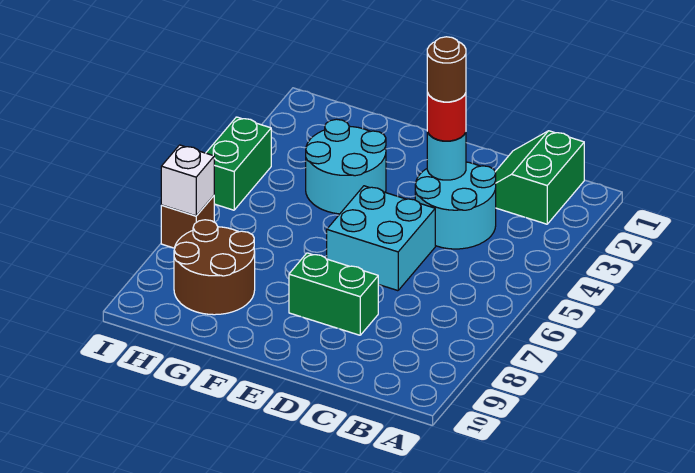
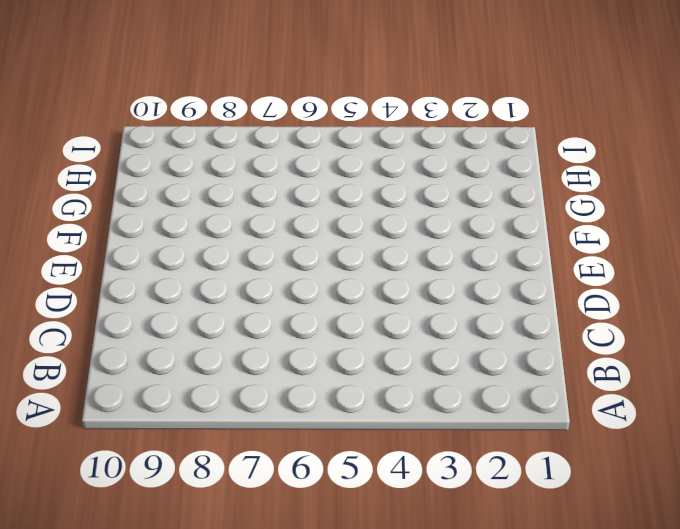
none -> green slope B1:C2 level 1 top B
none -> cyan round brick C3:D4 level 1
none -> cyan brick D5:E6 level 1

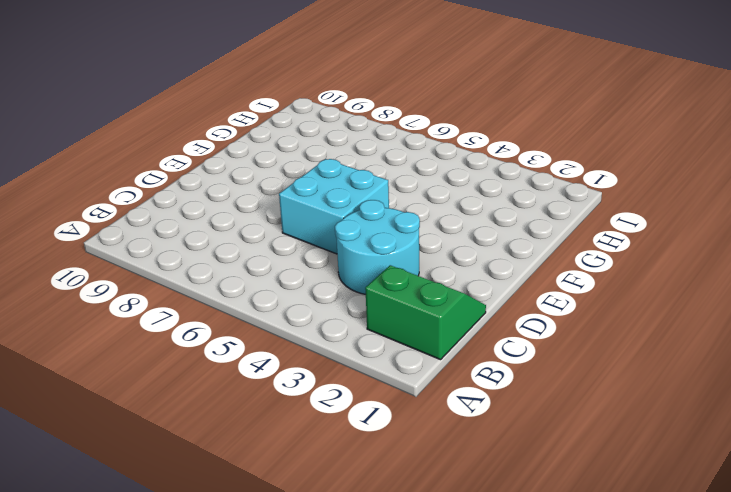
none -> green brick D8:E8 level 1
none -> cyan round brick F3:G4 level 1
none -> brown round brick G8:H9 level 1

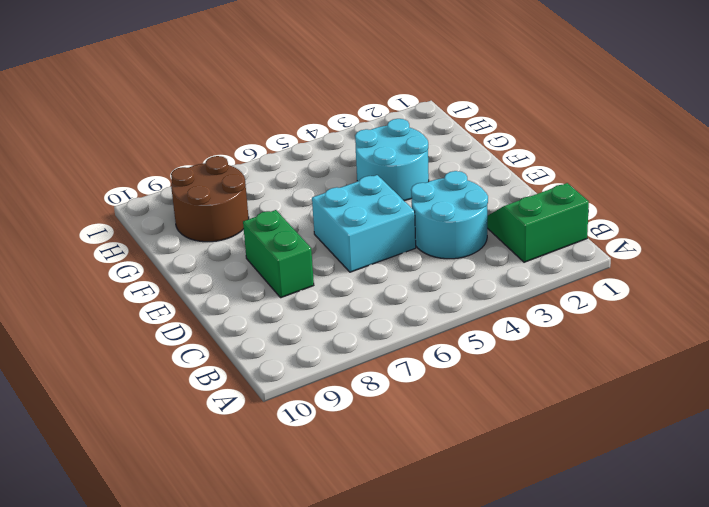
none -> green brick I4:I5 level 1
none -> brown brick I7 level 1
none -> cyan round brick D3 level 2

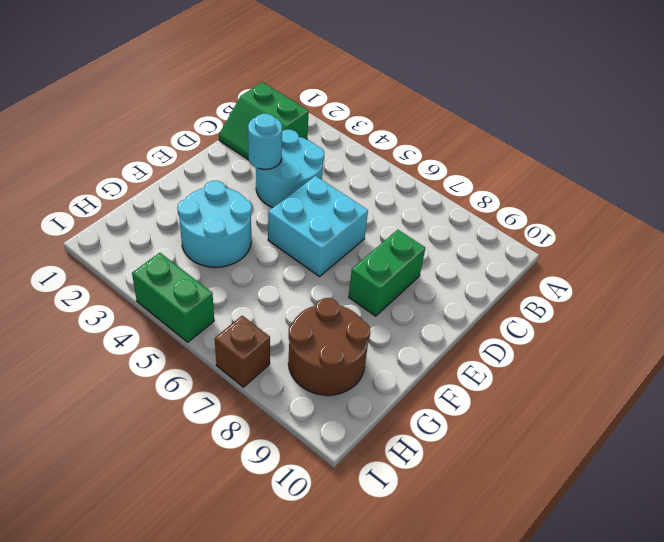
none -> white brick I7 level 2
none -> red round brick D3 level 3
none -> brown round brick D3 level 4

